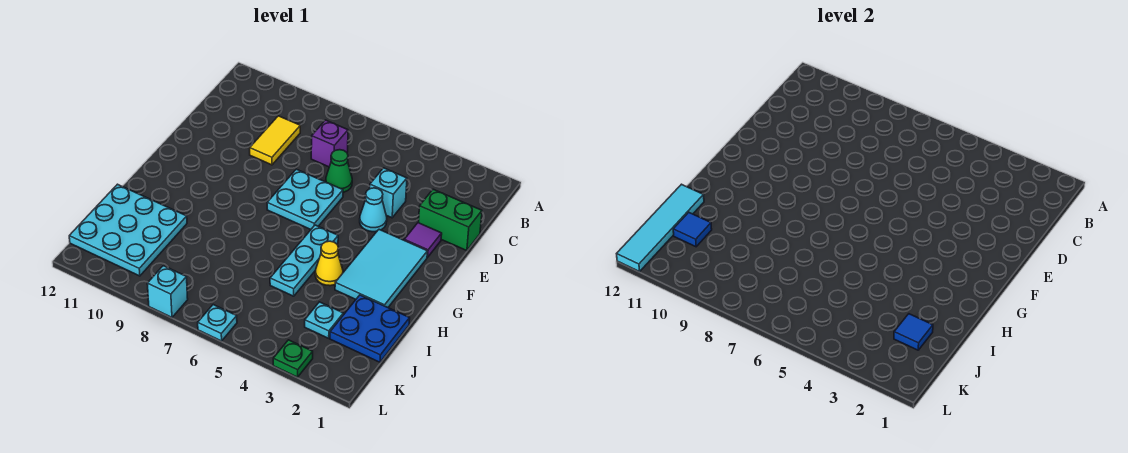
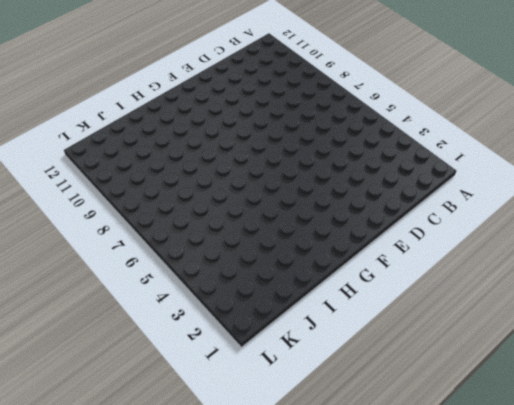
none -> purple brick C7 level 1
none -> yellow tile C9:D9 level 1
none -> green brick D1:D2 level 1

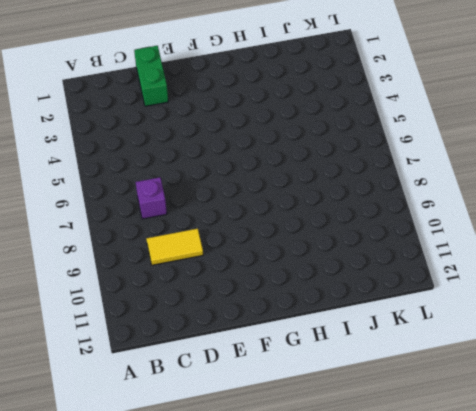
none -> cyan brick D4 level 1
none -> green cone D6 level 1
none -> purple tile E2 level 1

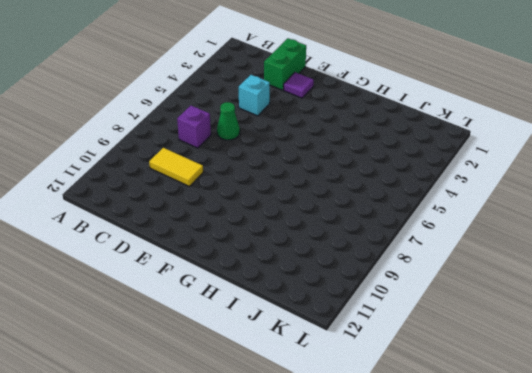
none -> cyan cone E4 level 1
none -> cyan plate E6:F7 level 1
none -> cyan tile F2:H3 level 1

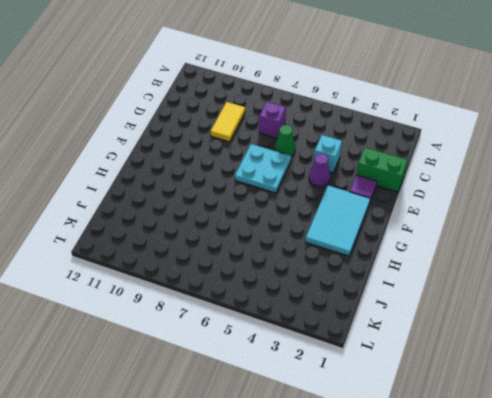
purple cone E4 level 1 -> cyan cone E4 level 1
none -> cyan plate G5:I5 level 1
none -> yellow cone H4 level 1
none -> blue plate I1:J2 level 1

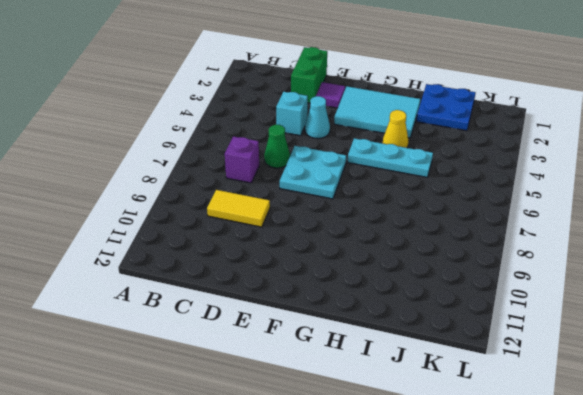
none -> cyan plate I10:K12 level 1
none -> cyan plate J3 level 1
none -> green plate L3 level 1

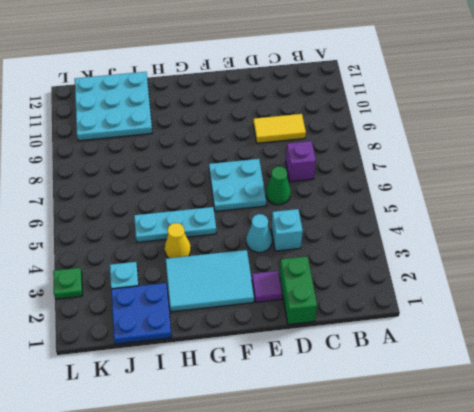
none -> cyan plate L6 level 1
none -> cyan brick L8 level 1
none -> cyan tile I12:L12 level 2

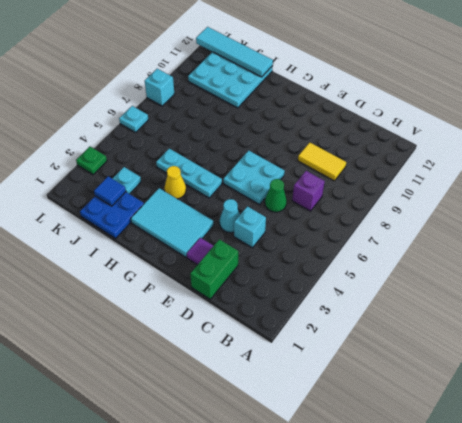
none -> blue tile J11 level 2

